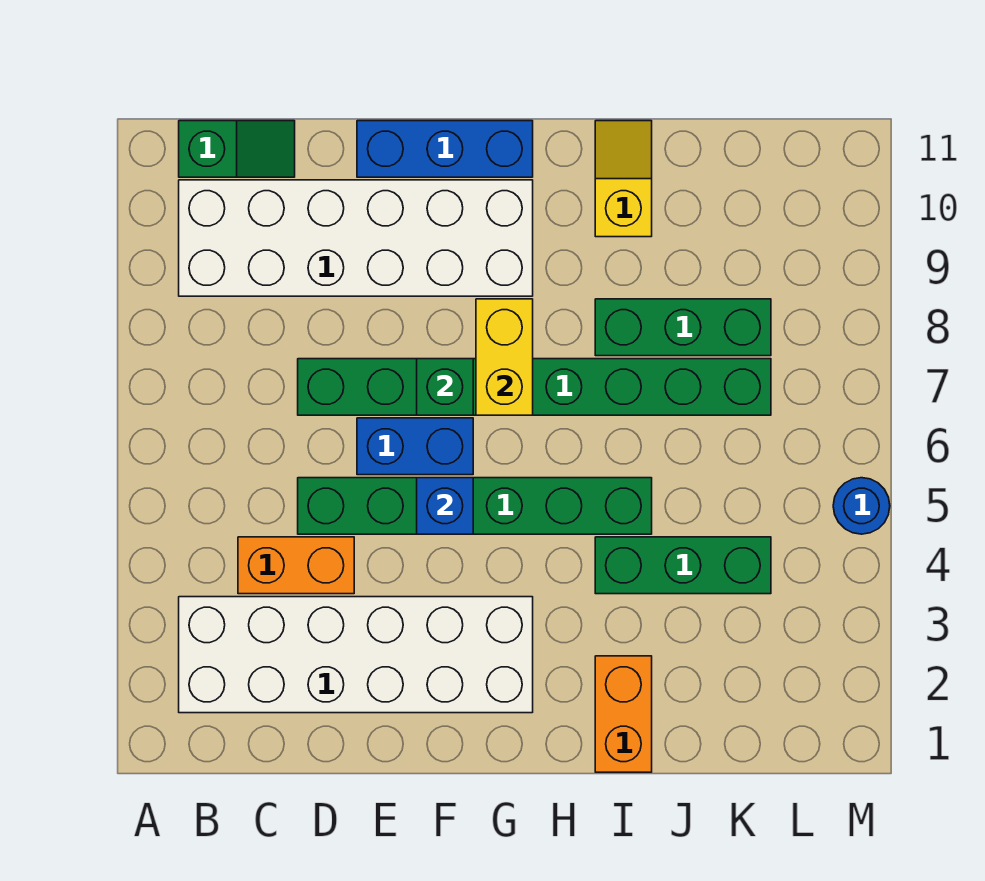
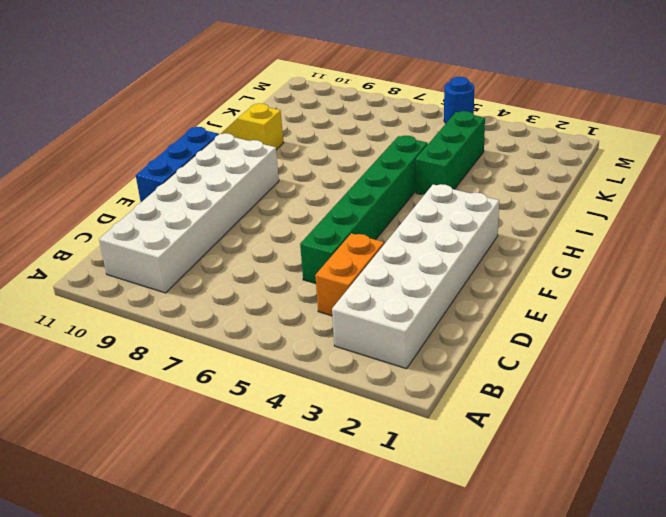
none -> green slope B11:C11 level 1 top B
none -> green brick D7:K7 level 1
none -> blue brick E6:F6 level 1

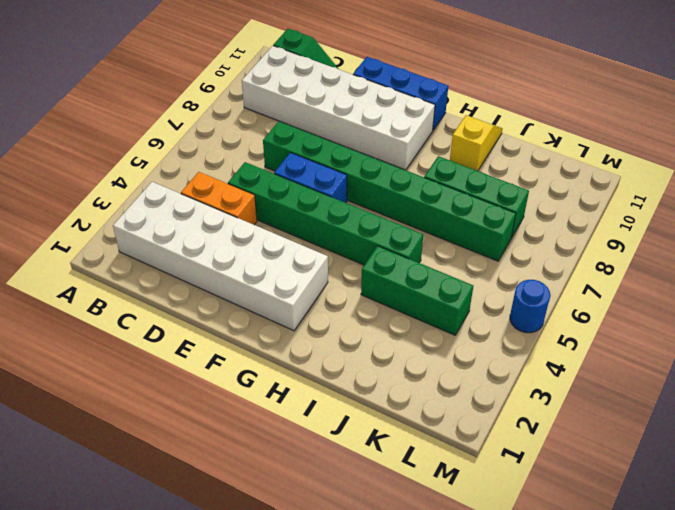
none -> orange brick I1:I2 level 1
none -> blue brick F5 level 2
none -> green brick F7 level 2

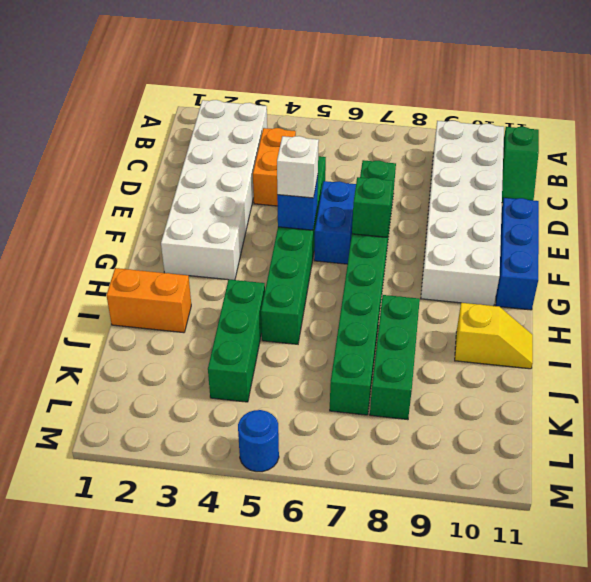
white brick F5 level 3 -> none
none -> yellow brick G7:G8 level 2

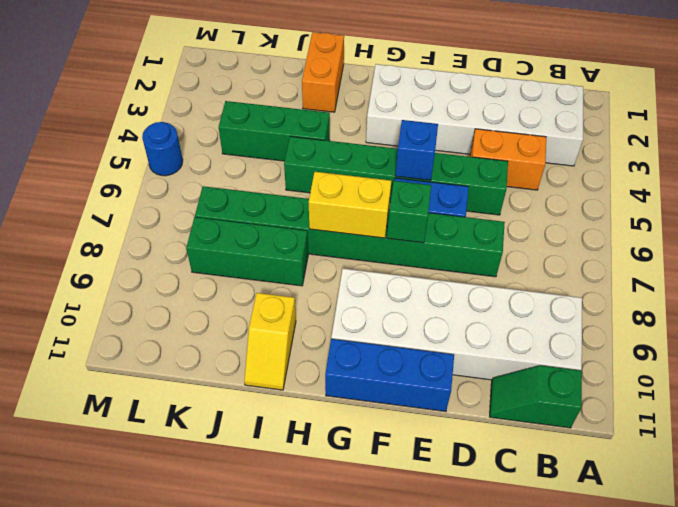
yellow brick G7:H7 level 2 -> yellow brick G7:G8 level 2

